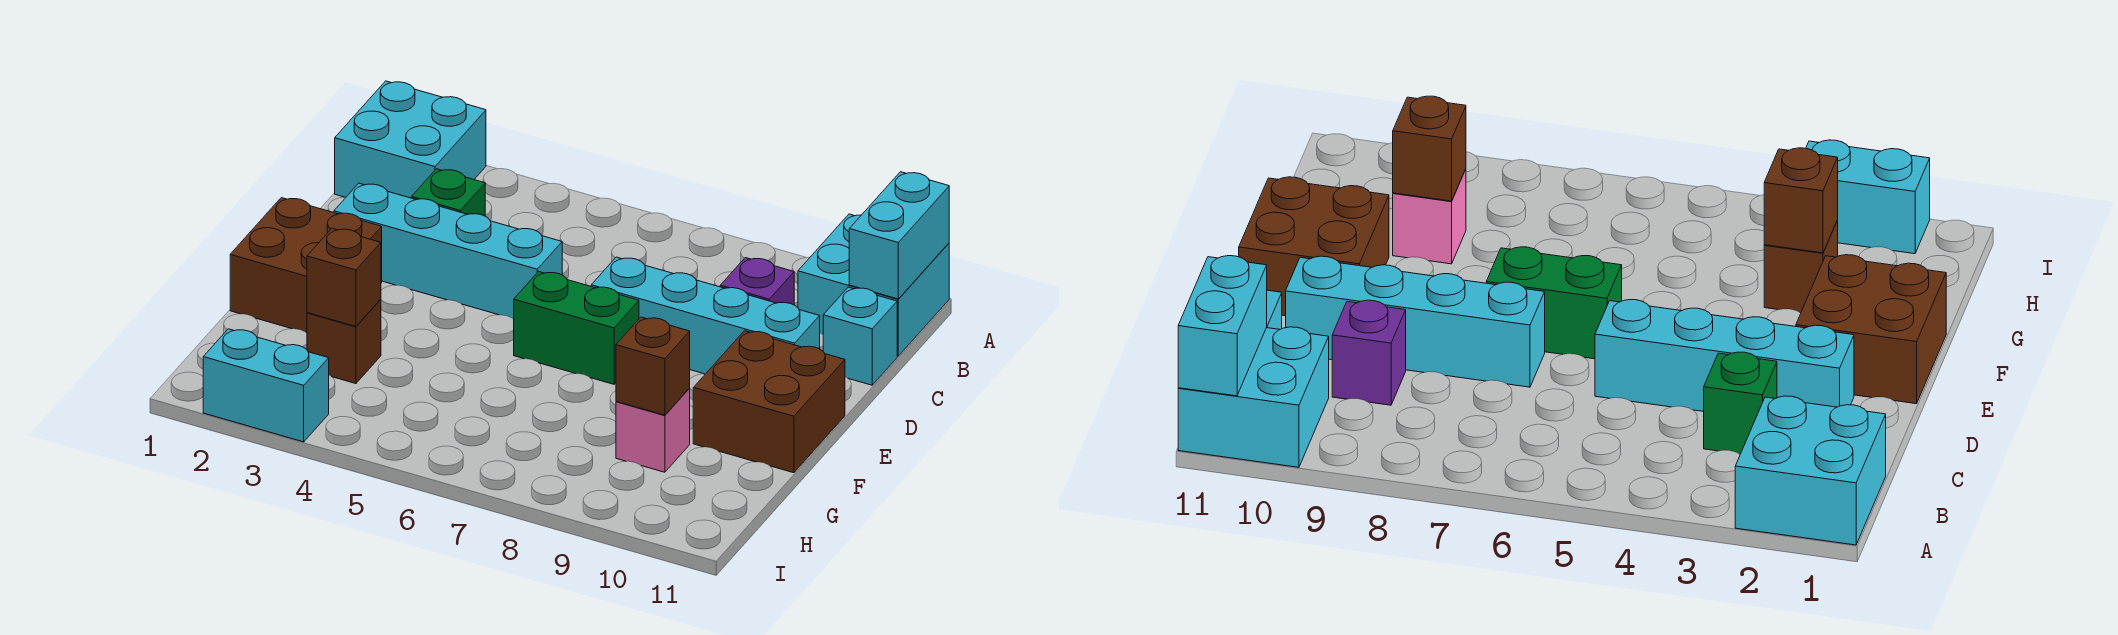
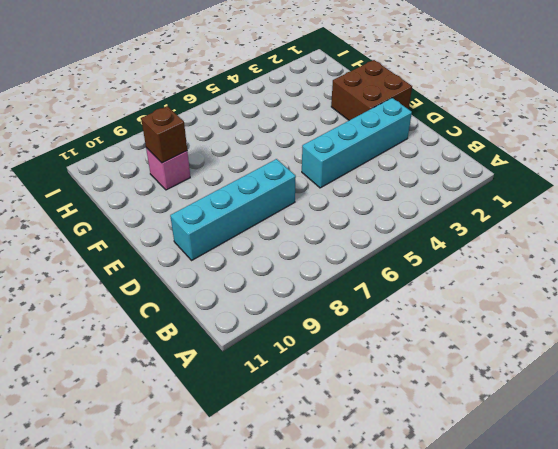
none -> cyan brick A1:B2 level 1
none -> cyan brick A10:B11 level 1
none -> green brick C3 level 1

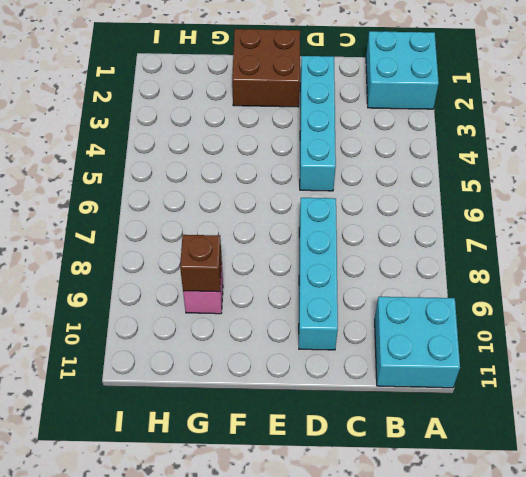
none -> green brick C3 level 1
none -> purple brick C9 level 1
none -> cyan brick C11 level 1

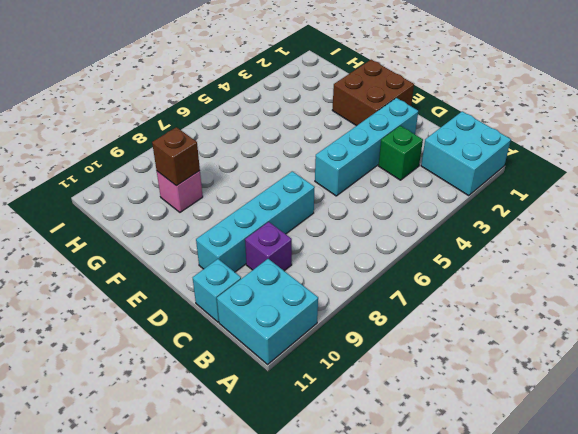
none -> green brick E6:E7 level 1
none -> brown brick E10:F11 level 1
none -> brown brick G3 level 1

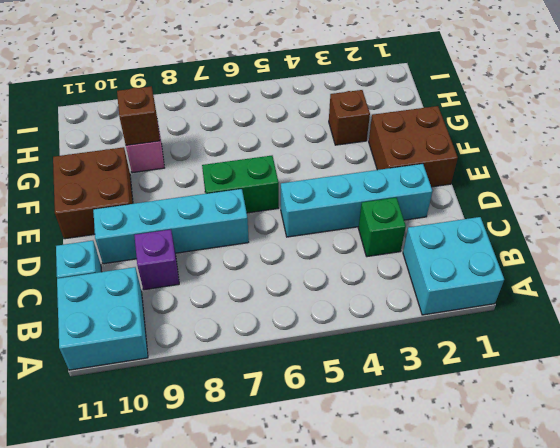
none -> cyan brick I2:I3 level 1
none -> cyan brick A11:B11 level 2
none -> brown brick G3 level 2

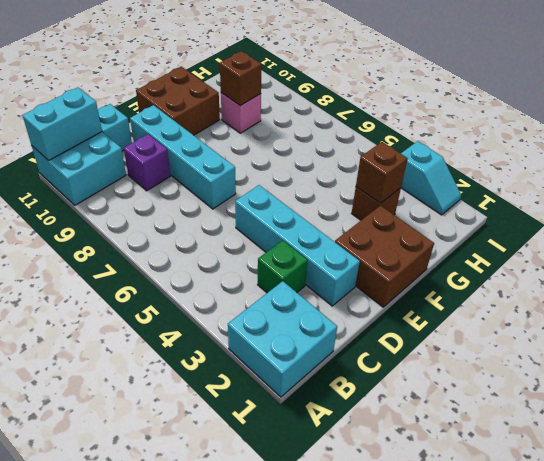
cyan slope I2:I3 level 1 top 3 -> cyan brick I2:I3 level 1
none -> green brick E6:E7 level 1

